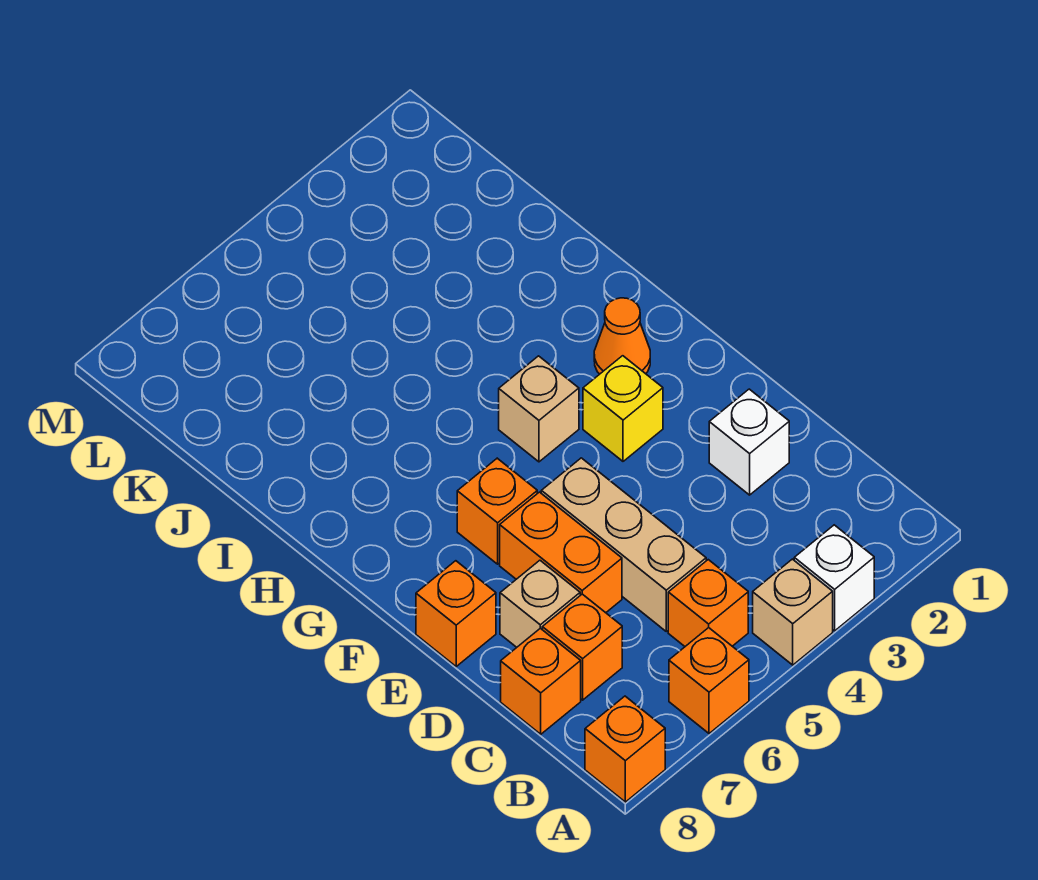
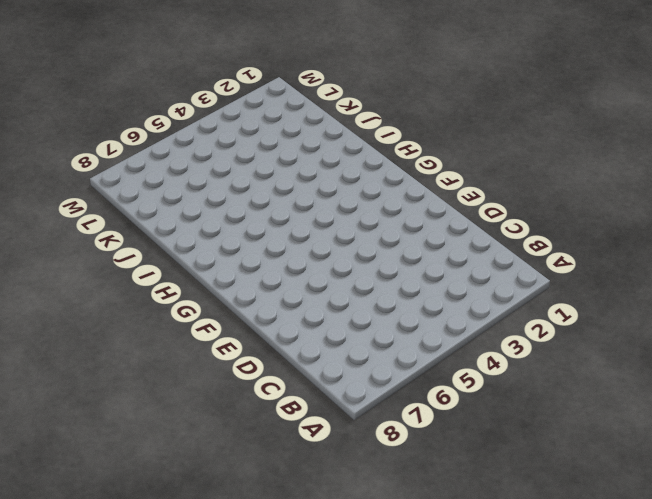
none -> white brick A3 level 1
none -> tan brick A4 level 1
none -> orange brick A6 level 1

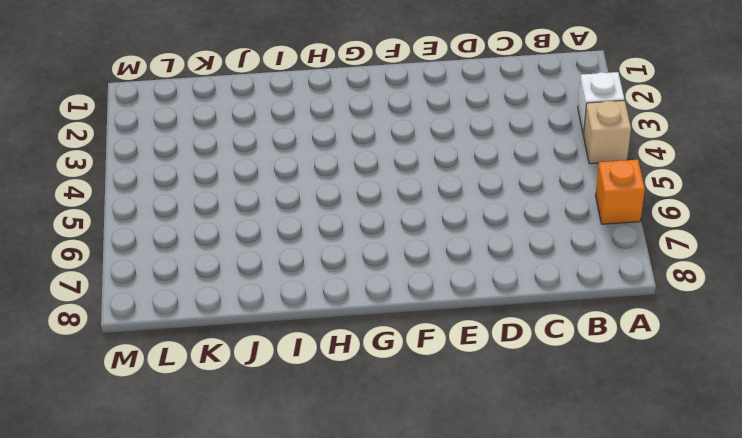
none -> orange brick A8 level 1
none -> orange brick B5 level 1
none -> tan brick C5:E5 level 1

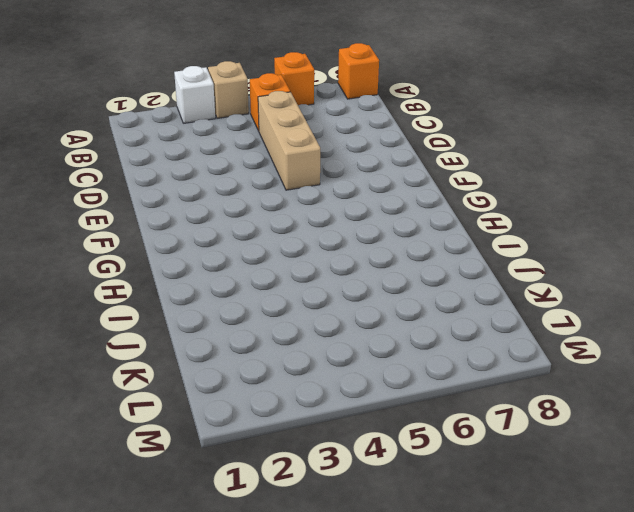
none -> orange brick C7 level 1
none -> orange brick C8 level 1
none -> white brick D2 level 1

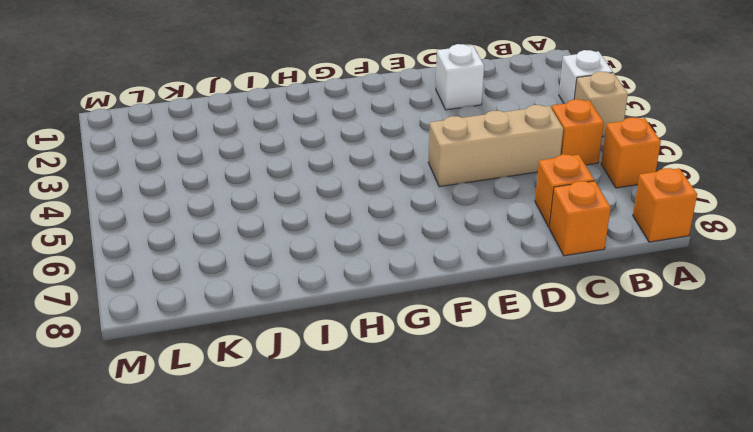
none -> orange brick D6:E6 level 1
none -> tan brick D7 level 1
none -> orange brick E8 level 1

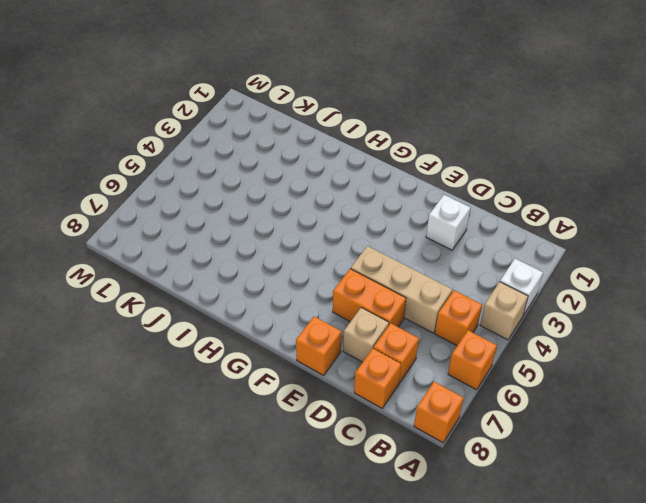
none -> yellow brick F3 level 1
none -> orange brick F6 level 1
none -> orange cone G2 level 1

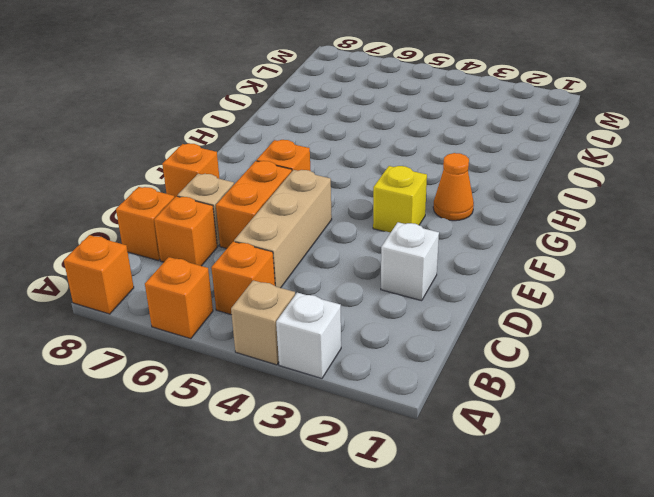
none -> tan brick G4 level 1

